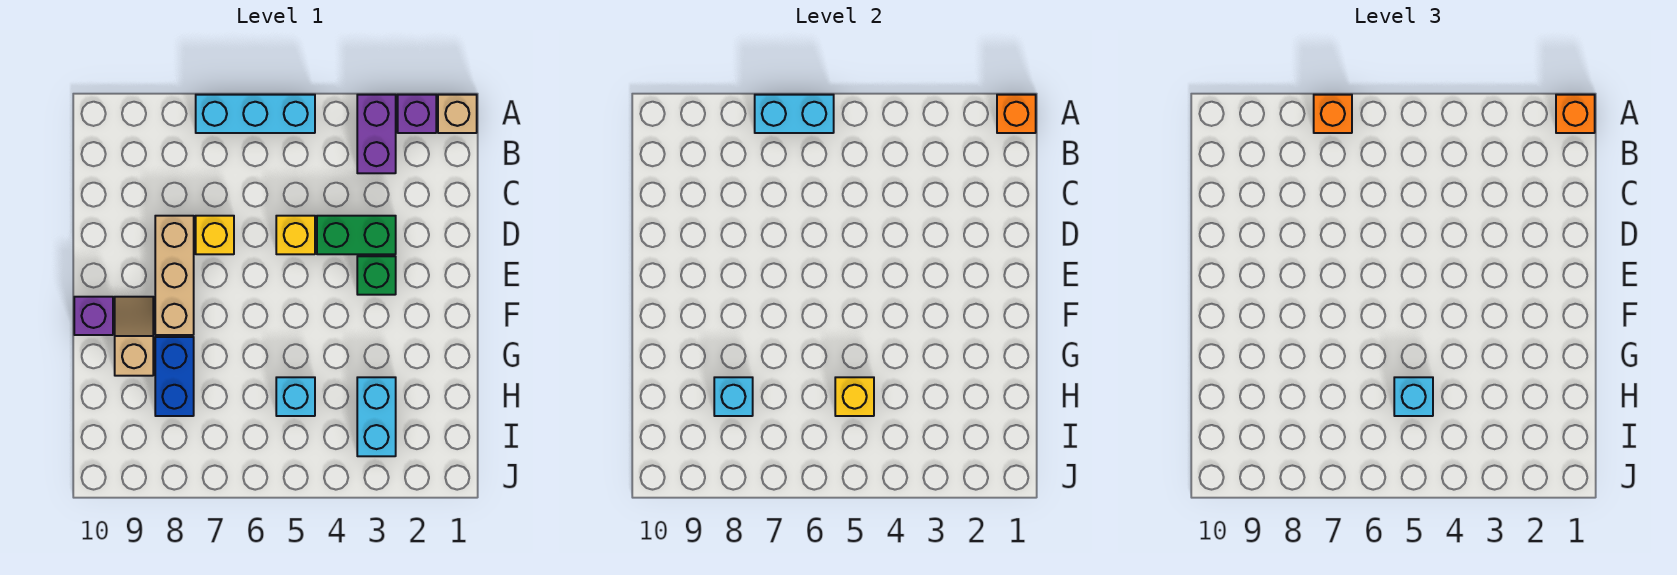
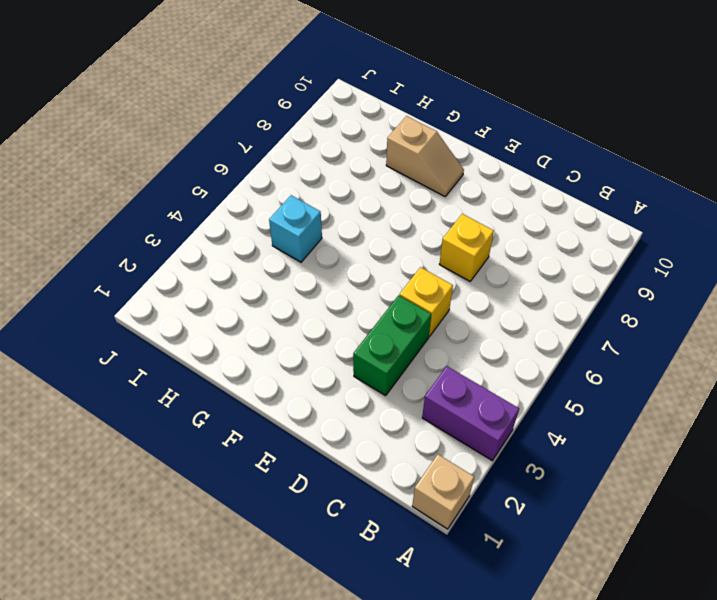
none -> purple brick A2 level 1
none -> cyan brick A5:A7 level 1
none -> tan brick D8:F8 level 1

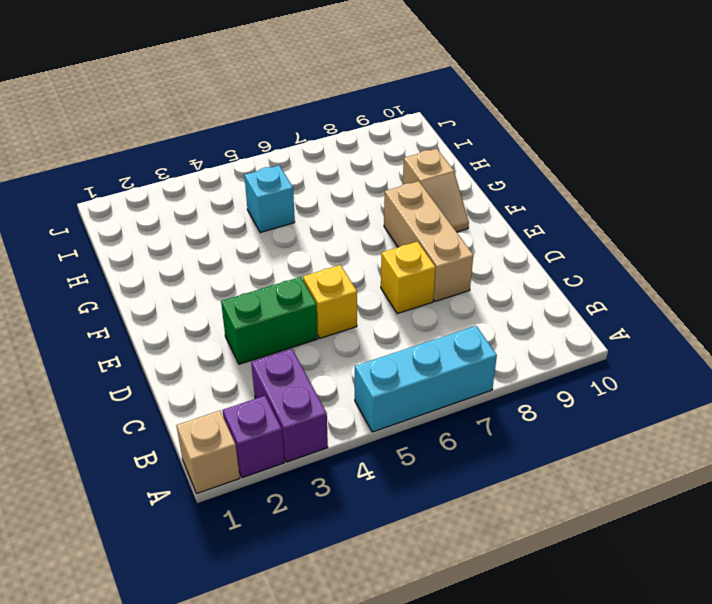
none -> green brick E3 level 1
none -> purple brick F10 level 1
none -> blue brick G8:H8 level 1

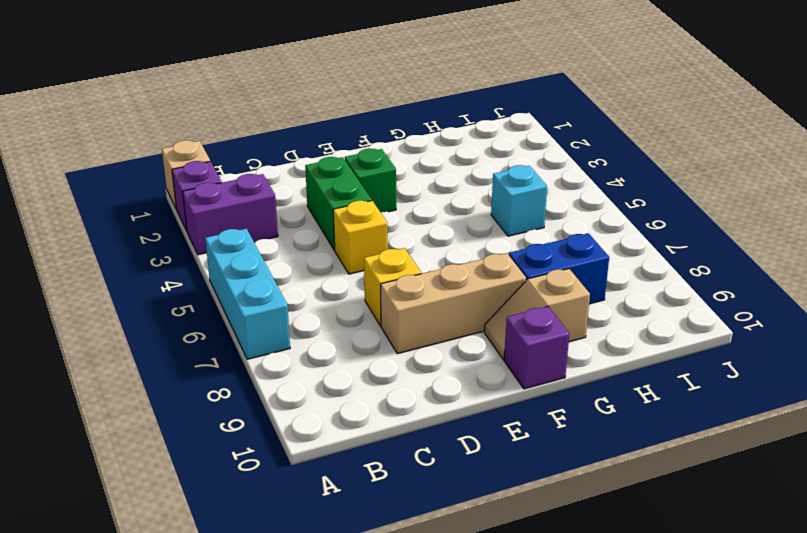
none -> cyan brick H3:I3 level 1
none -> orange brick A1 level 2
none -> cyan brick A6:A7 level 2

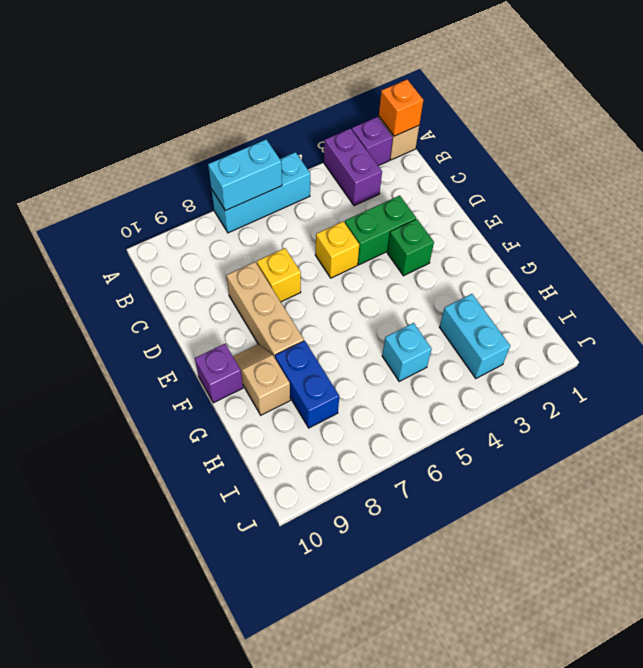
none -> yellow brick H5 level 2
none -> cyan brick H8 level 2
none -> orange brick A1 level 3

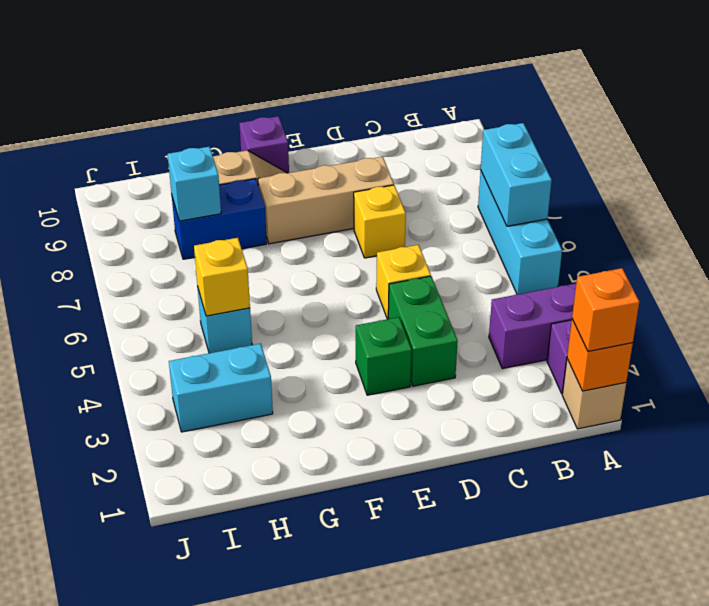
none -> orange brick A7 level 3
none -> cyan brick H5 level 3

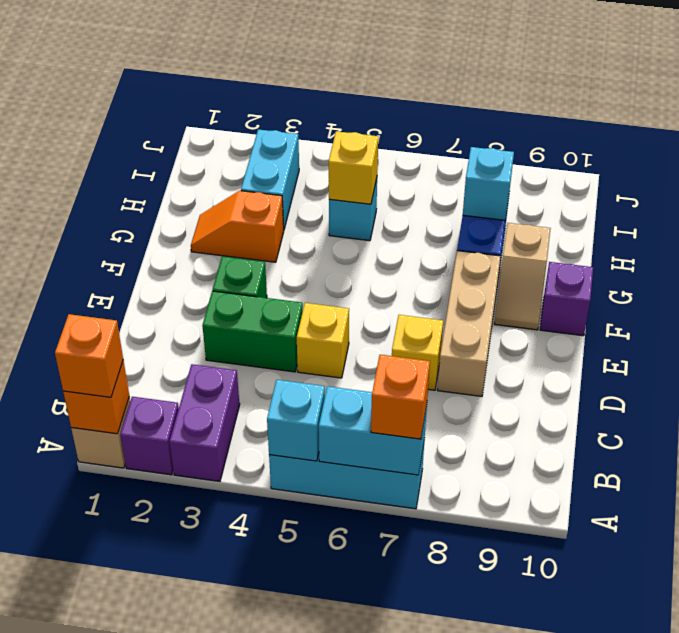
cyan brick A5 level 2 -> cyan brick H5 level 3
orange slope G2:G3 level 1 top 3 -> none

